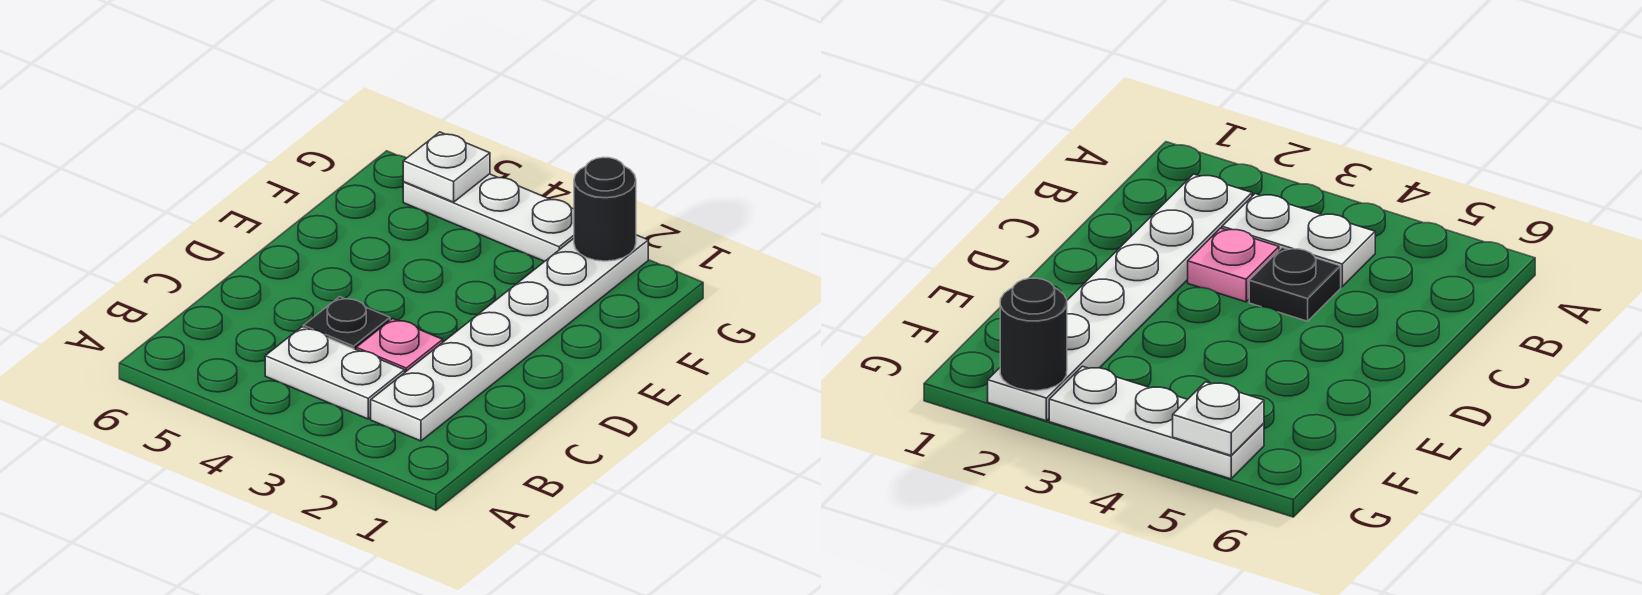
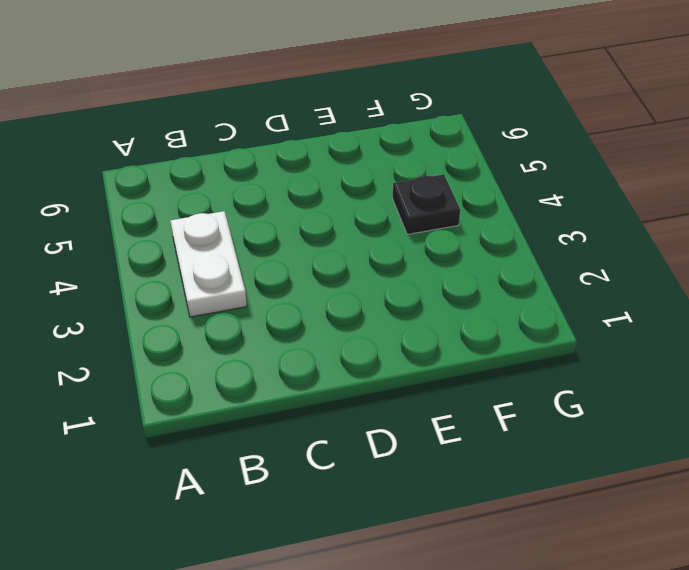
black plate F4 level 1 -> black plate C4 level 1
none -> white plate B2:G2 level 1
none -> pink plate C3 level 1

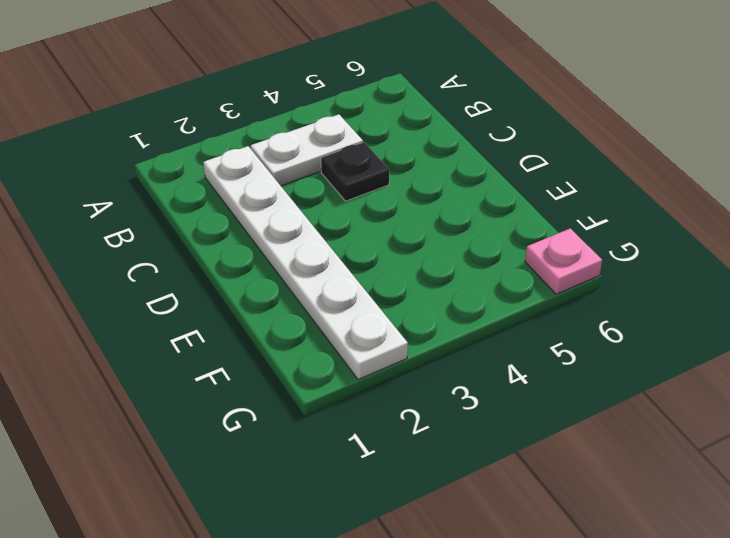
pink plate G6 level 1 -> pink plate C3 level 1
none -> white plate G3:G5 level 1
none -> black round brick G2 level 2

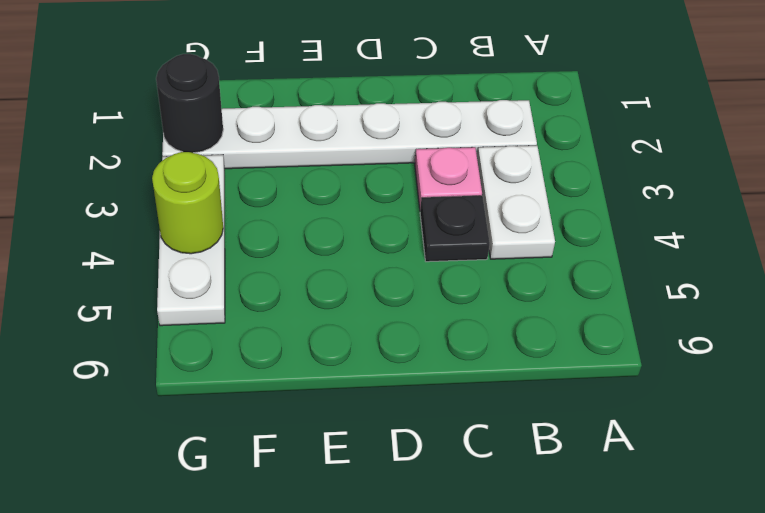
lime round brick G4 level 2 -> none
none -> white plate G5 level 2

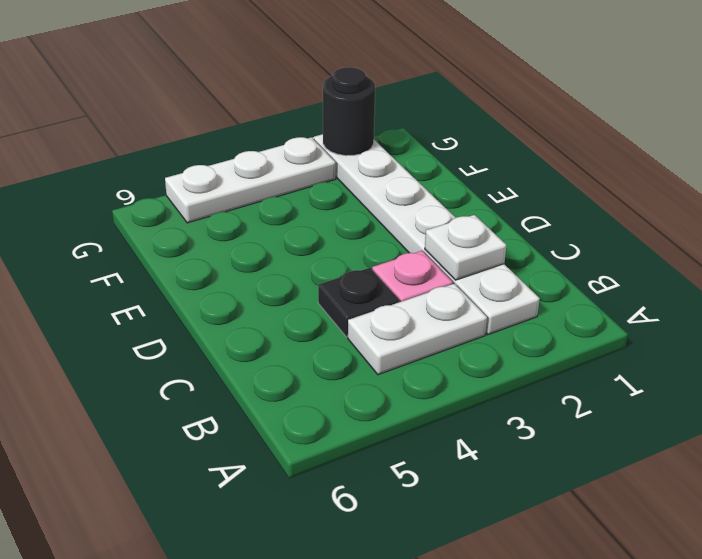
white plate C2 level 2 -> white plate G5 level 2

